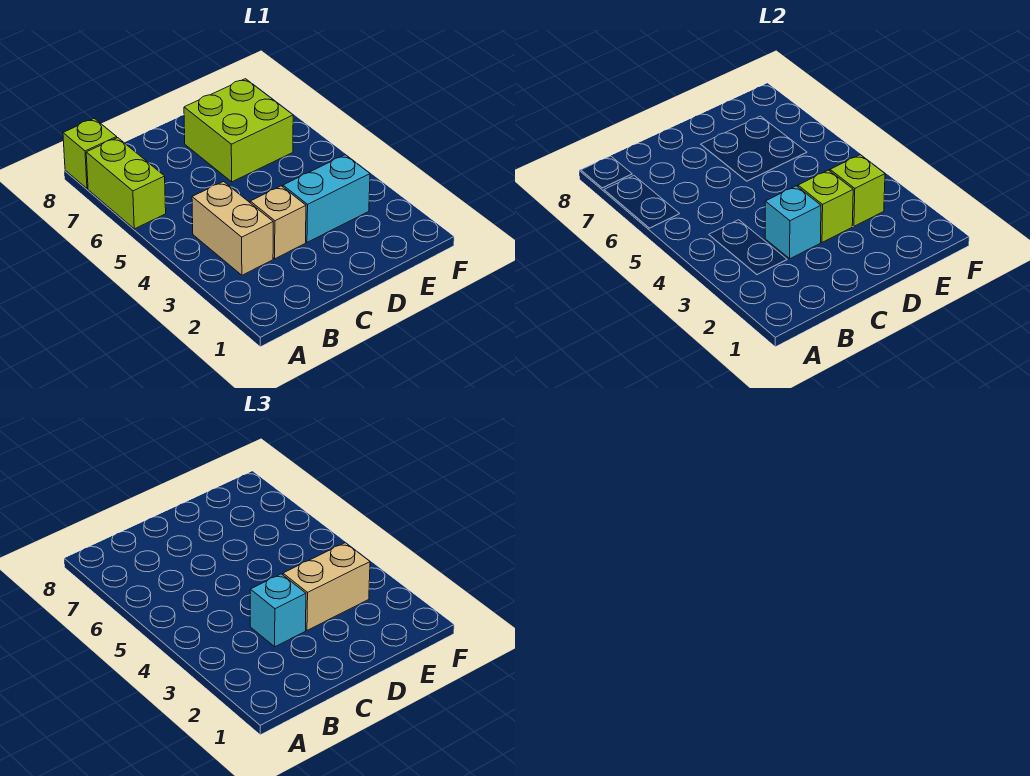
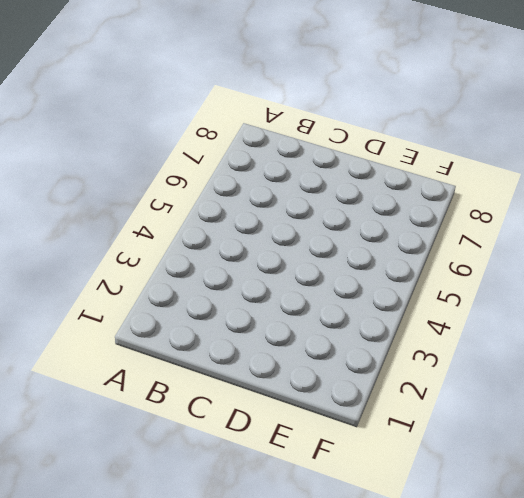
none -> lime brick A6:A7 level 1
none -> lime brick A8 level 1

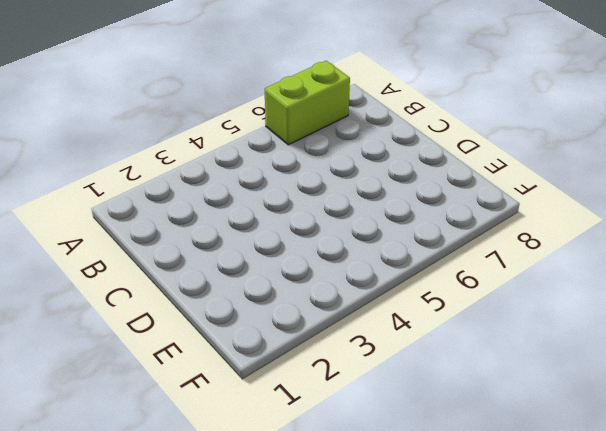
none -> lime brick A8 level 1
none -> tan brick B3:B4 level 1

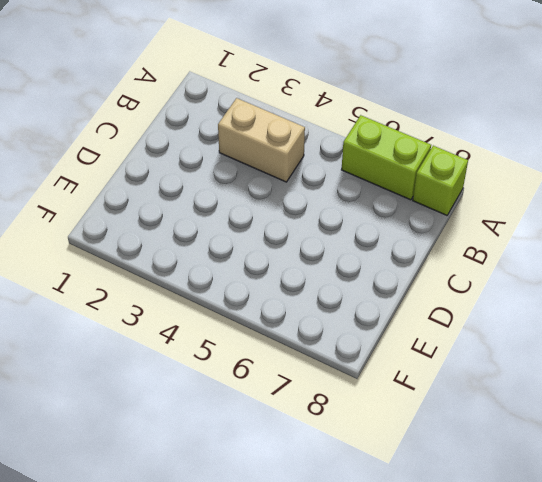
none -> tan brick C3 level 1
none -> cyan brick D3:E3 level 1

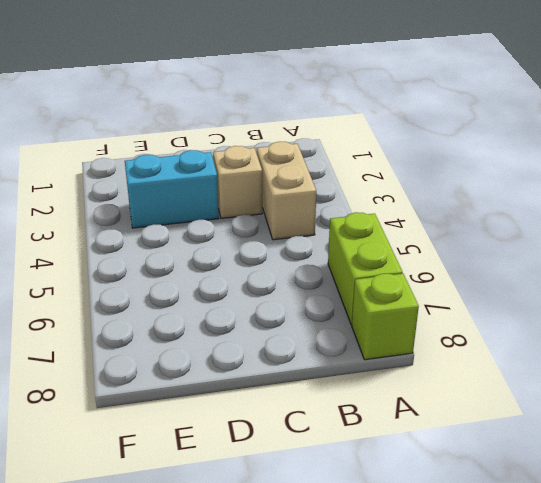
none -> lime brick D6:E7 level 1
none -> cyan brick C3 level 2

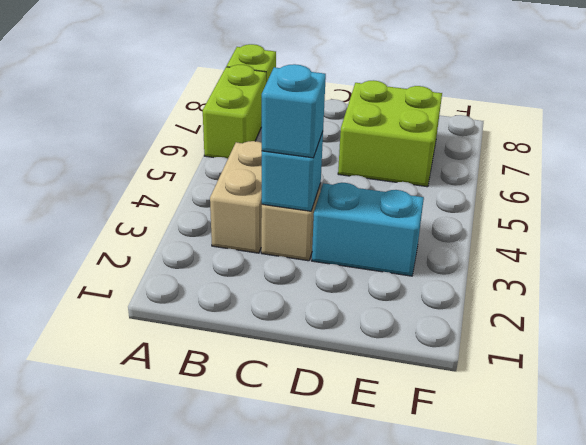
none -> lime brick D3 level 2
none -> lime brick E3 level 2

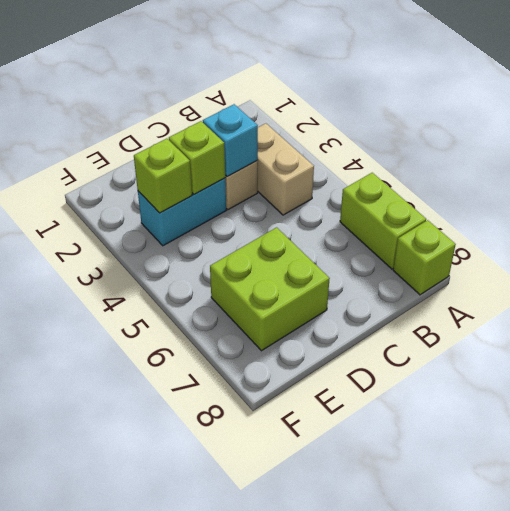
none -> cyan brick C3 level 3
none -> tan brick D3:E3 level 3

